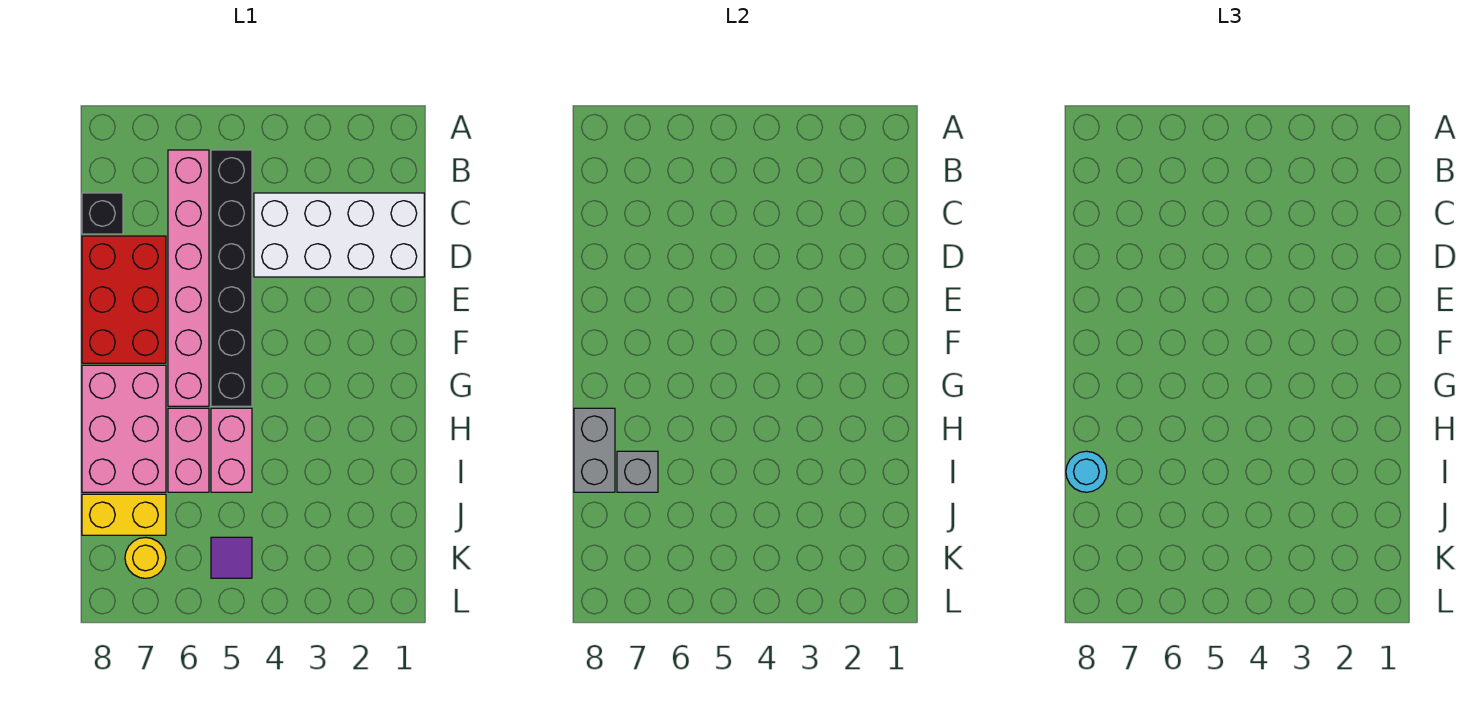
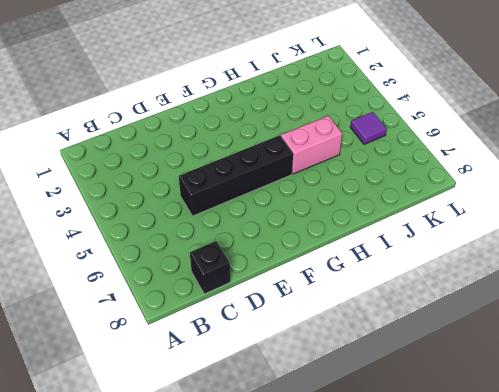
black brick D5:G5 level 1 -> black brick B5:G5 level 1
none -> pink brick B6:G6 level 1
none -> white brick C1:D4 level 1
none -> red brick D7:F8 level 1

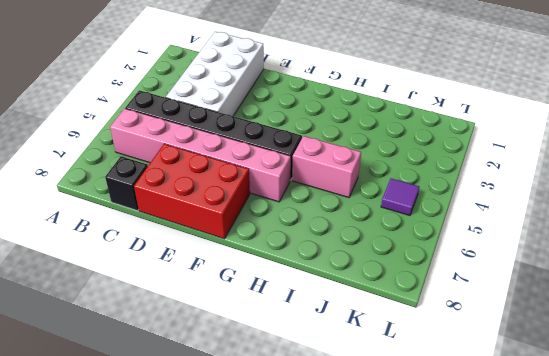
none -> pink brick G7:I8 level 1
none -> pink brick H6:I6 level 1
none -> yellow brick J7:J8 level 1

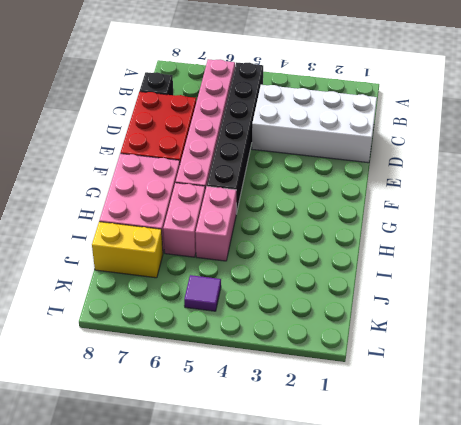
none -> yellow round brick K7 level 1
none -> grey brick H8:I8 level 2
none -> grey brick I7 level 2

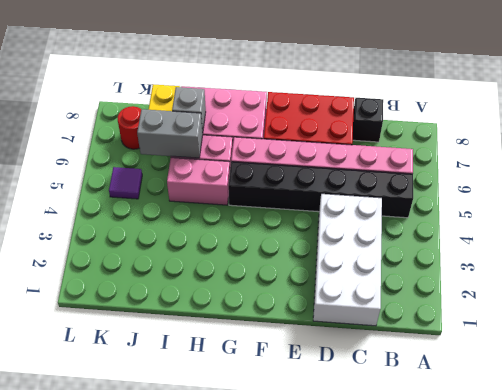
grey brick I6:J6 level 2 -> grey brick H8:I8 level 2
red round brick K7 level 1 -> yellow round brick K7 level 1
none -> cyan round brick I8 level 3

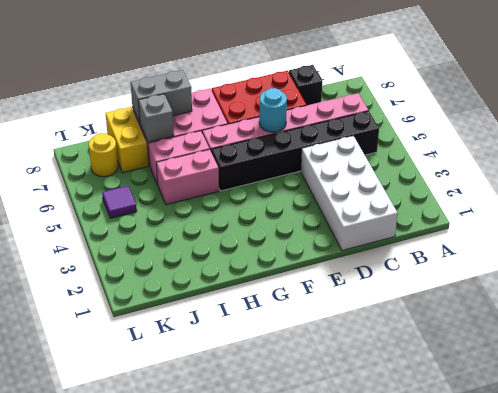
cyan round brick E6 level 2 -> cyan round brick I8 level 3

